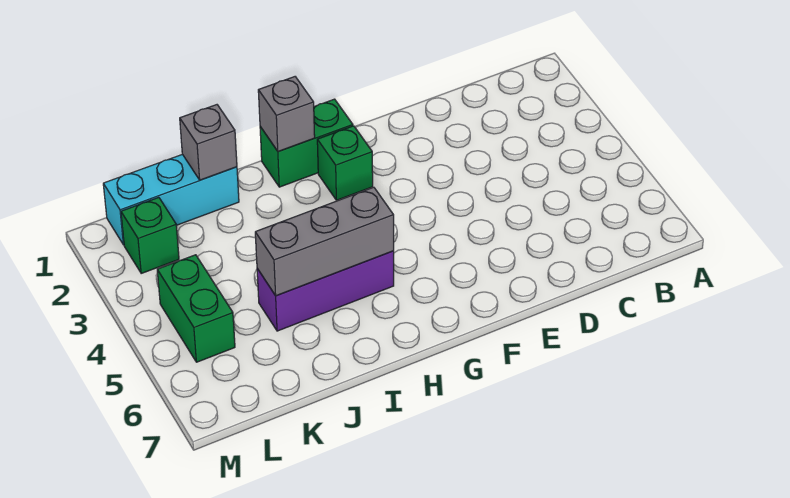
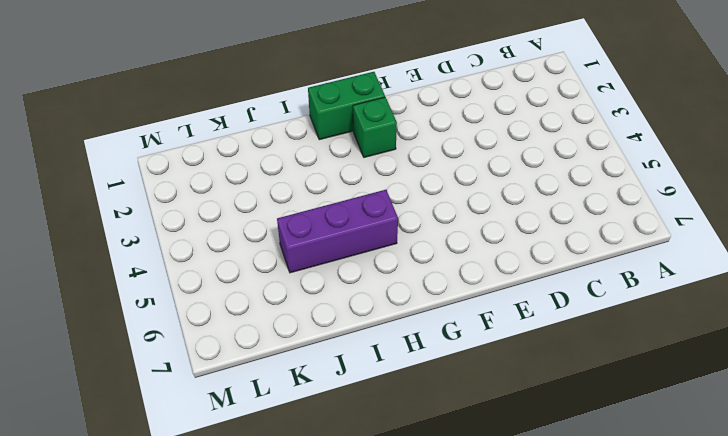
none -> cyan brick J1:L1 level 1
none -> green brick L2 level 1

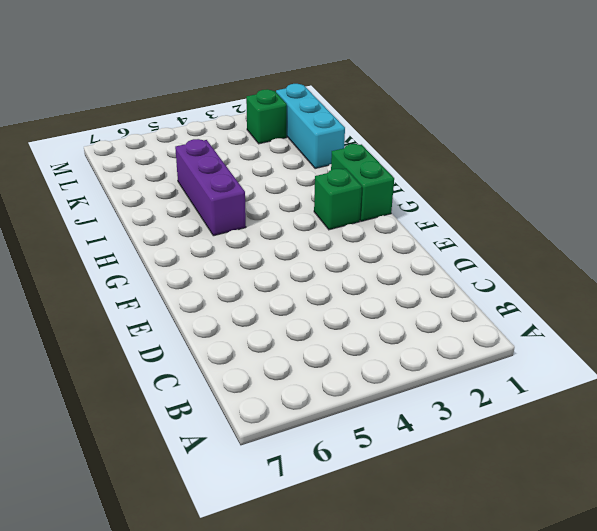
none -> green brick L4:L5 level 1
none -> grey brick H1 level 2

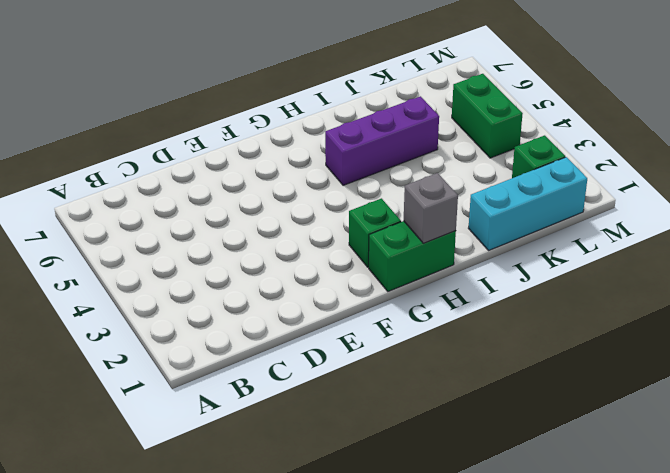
none -> grey brick H5:J5 level 2
none -> grey brick J1 level 2

